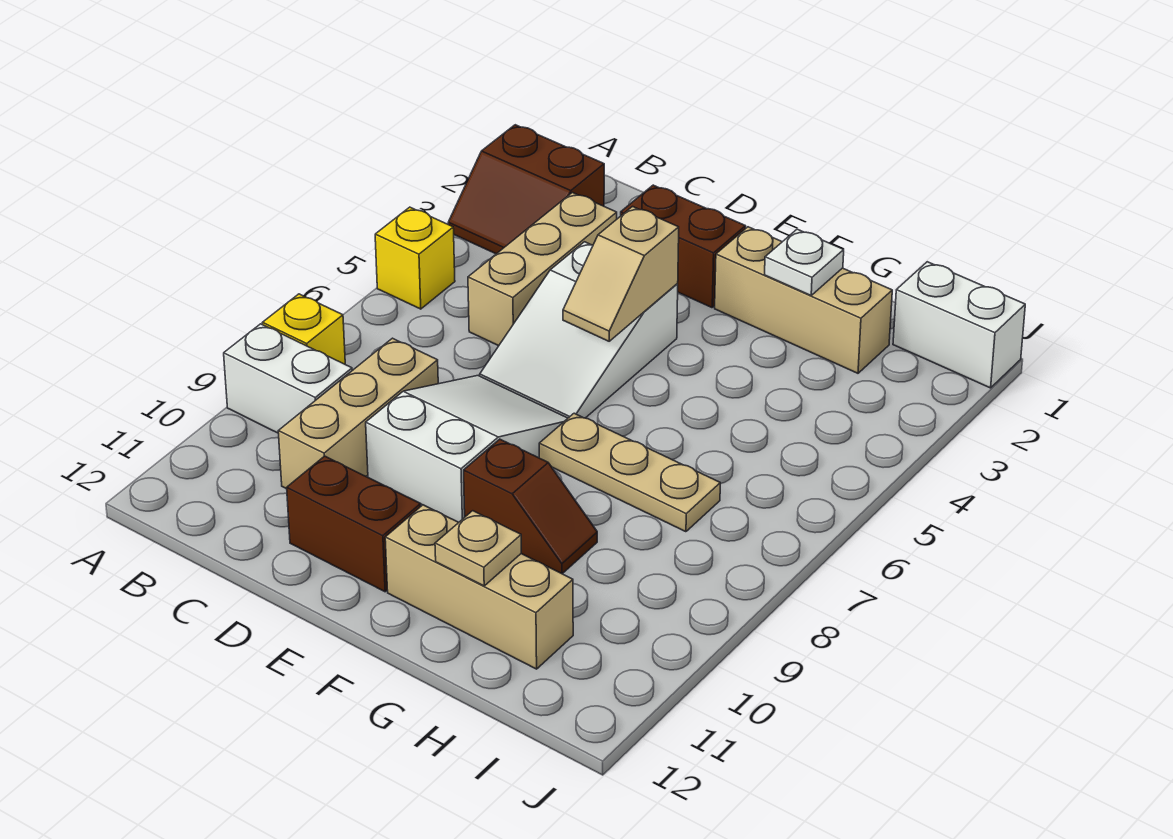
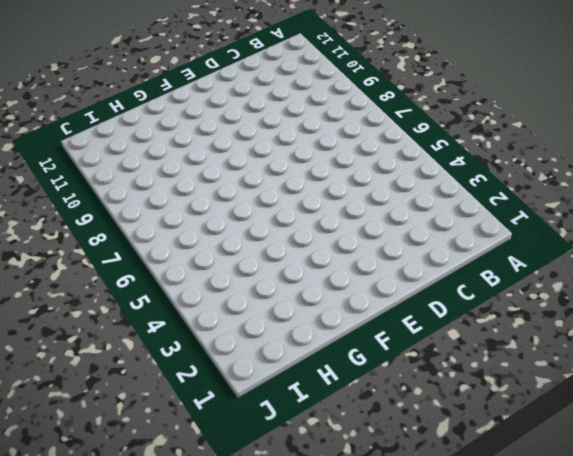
none -> brown slope A2:B3 level 1 top 2
none -> yellow brick A5 level 1
none -> yellow brick A8 level 1

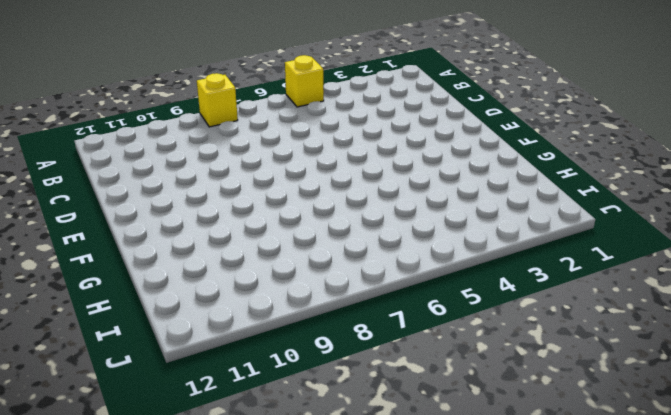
none -> brown slope A2:B3 level 1 top 2
none -> white brick A9:B9 level 1
none -> tan brick C3:C5 level 1

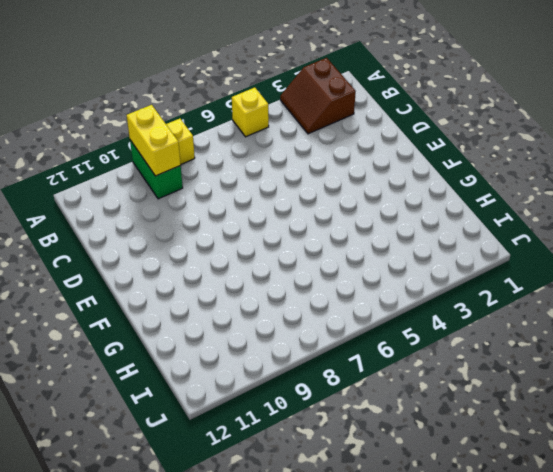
green brick A9:B9 level 1 -> white brick A9:B9 level 1
yellow brick A9:B9 level 2 -> none
none -> tan brick C3:C5 level 1
none -> tan brick C8:C10 level 1
none -> brown brick D2:E2 level 1

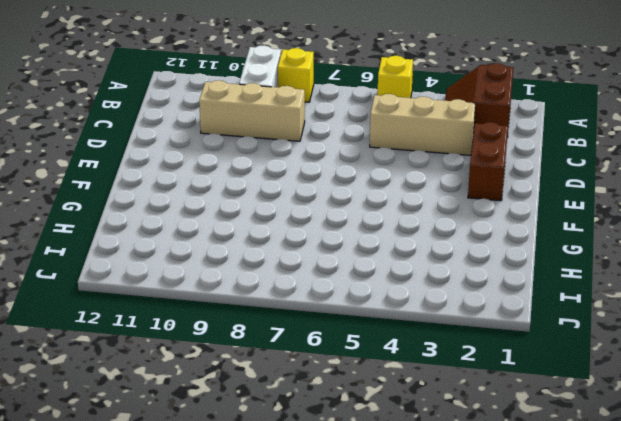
none -> white slope D4:E6 level 1 top 4
none -> white slope D7:E9 level 1 top 9
none -> brown brick D11:E11 level 1

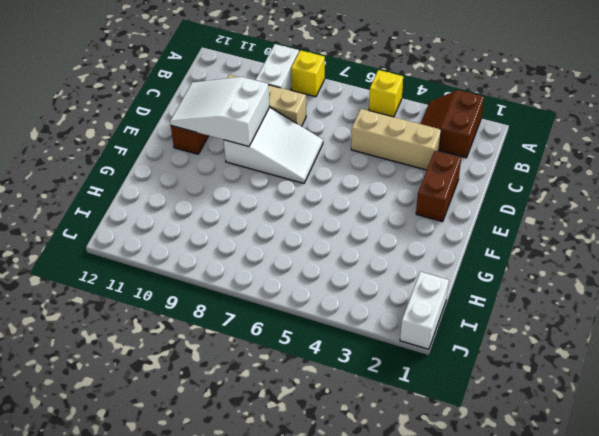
white slope D9:E11 level 2 top 9 -> white slope D4:E6 level 1 top 4
none -> tan brick F2:H2 level 1
none -> tan plate F7:H7 level 1
none -> brown slope F9:G9 level 1 top F

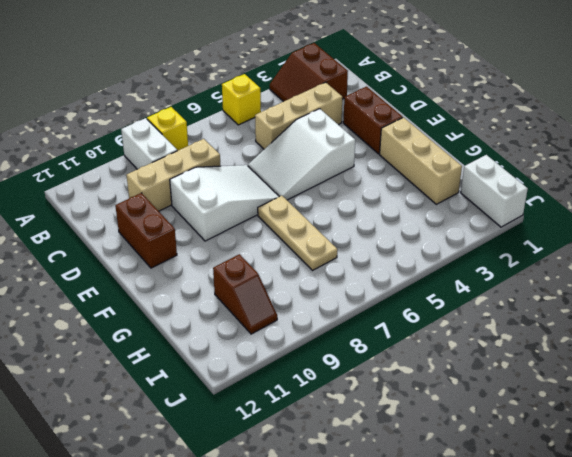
brown slope H10:I10 level 1 top H -> brown slope F9:G9 level 1 top F
none -> tan brick F11:H11 level 1
none -> tan slope E4:E5 level 2 top 4
none -> white plate G2 level 2

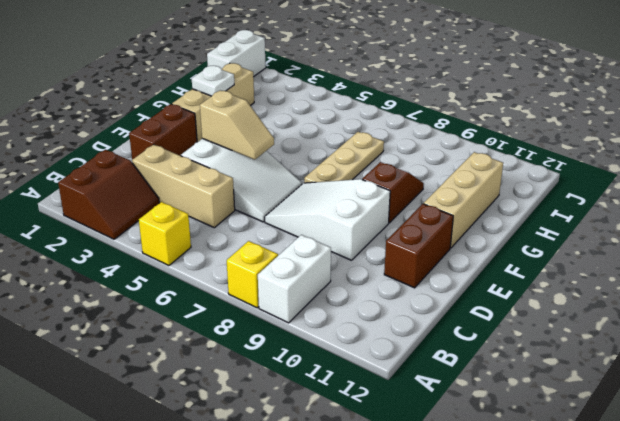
none -> tan brick C8:C10 level 1
none -> tan plate G11 level 2

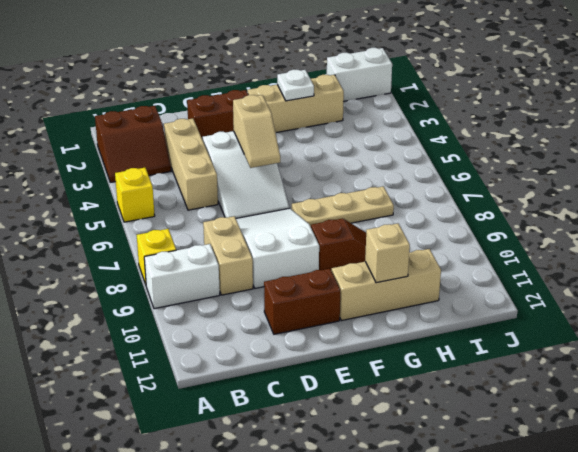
tan brick C8:C9 level 1 -> tan brick C8:C10 level 1
tan brick G11 level 2 -> tan plate G11 level 2

